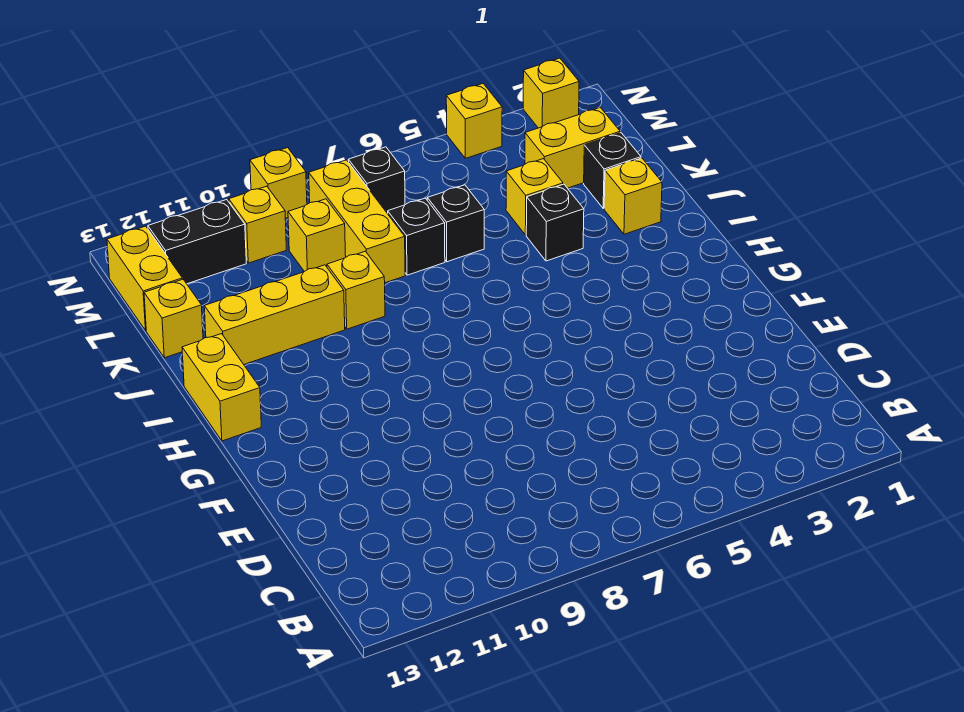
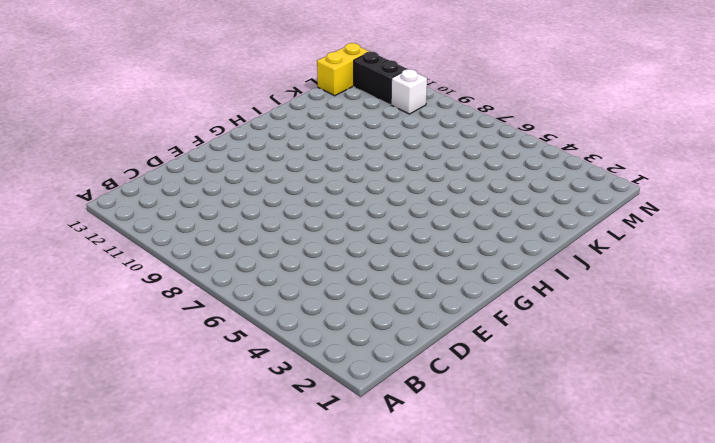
white brick M10 level 1 -> yellow brick M10 level 1
none -> yellow brick H13:I13 level 1
none -> yellow brick J2 level 1
none -> black brick J4 level 1

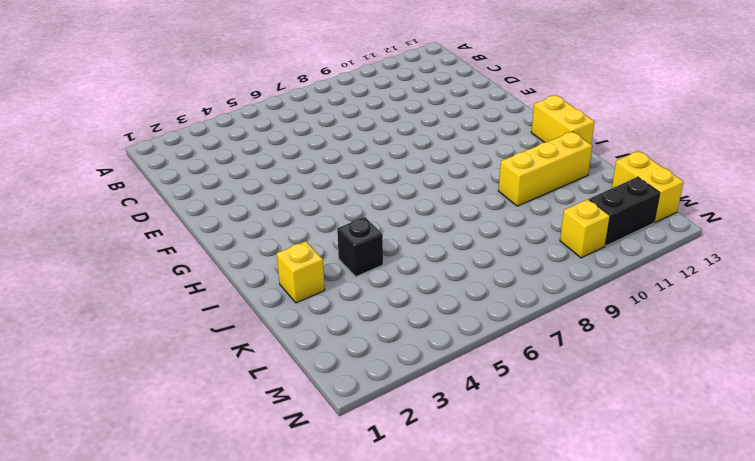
none -> yellow brick J9 level 1
none -> black brick K2 level 1
none -> yellow brick K4 level 1

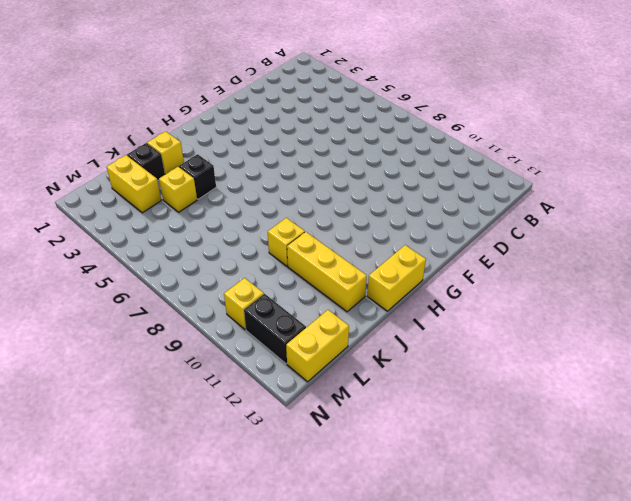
none -> black brick K6 level 1
none -> black brick K7 level 1
none -> yellow brick K8:M8 level 1

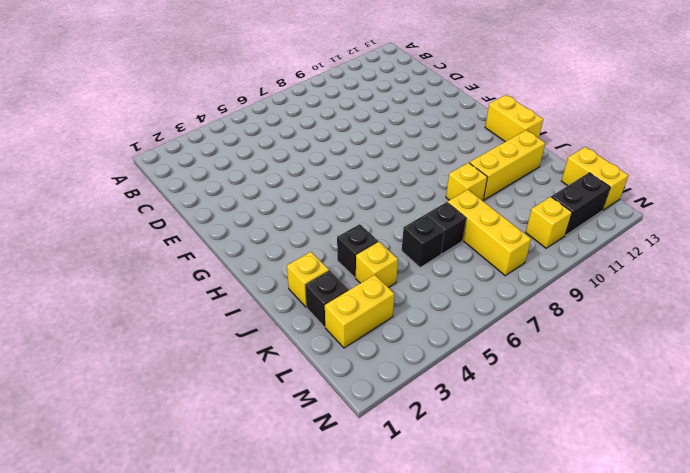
none -> yellow brick K13 level 1
none -> yellow brick L9 level 1
none -> black brick M7 level 1

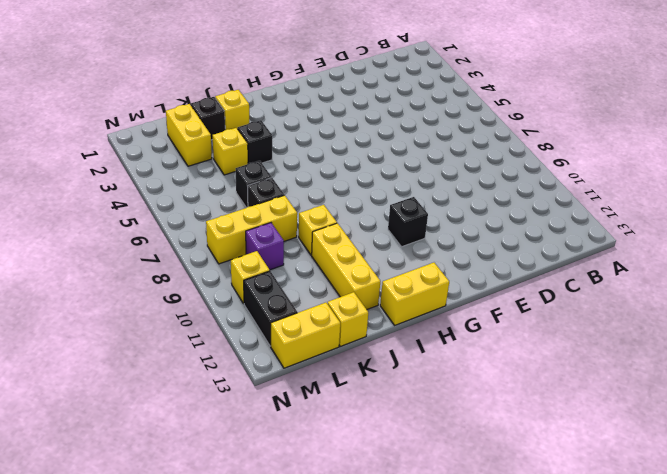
black brick G10 level 1 -> black brick M7 level 1
purple brick L9 level 1 -> yellow brick L9 level 1
none -> yellow brick N2 level 1
none -> yellow brick N4 level 1
none -> yellow brick N9 level 1

